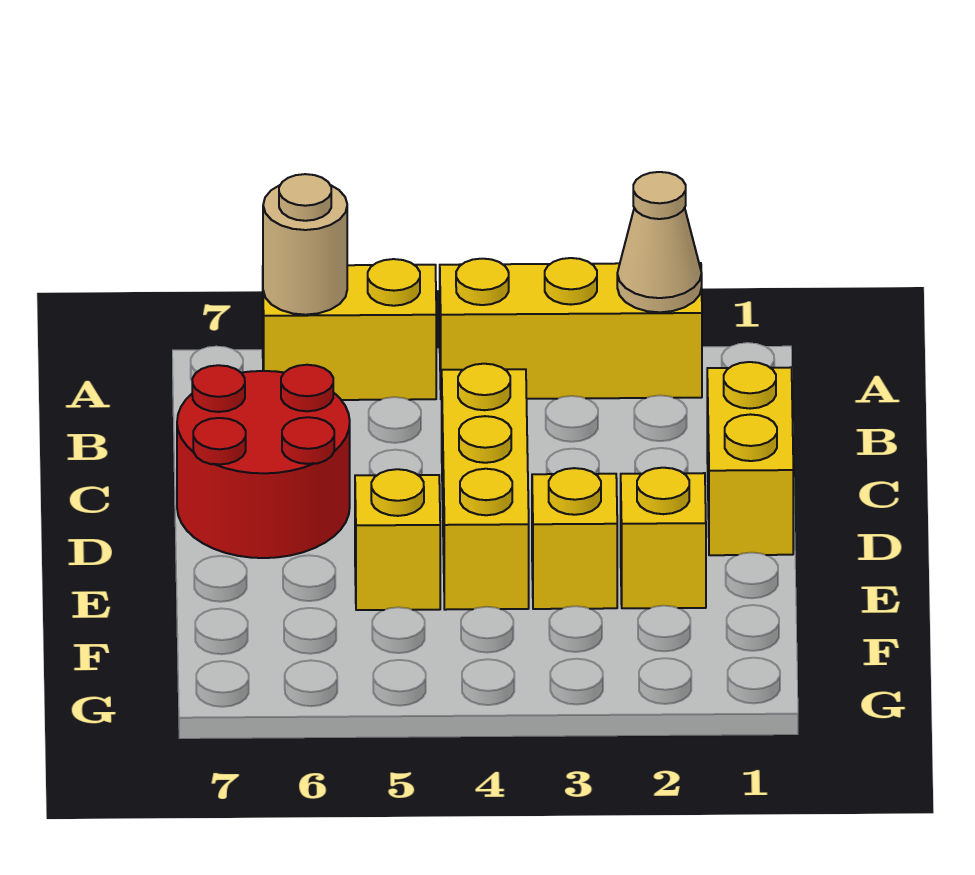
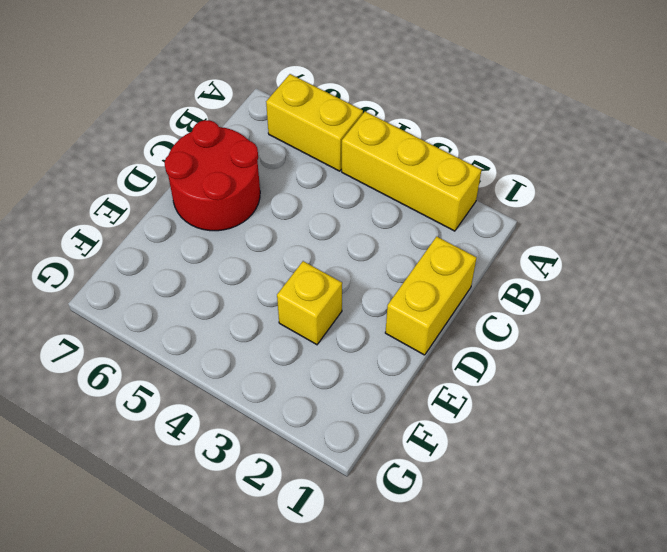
none -> yellow brick C4:E4 level 1
none -> yellow brick E2 level 1

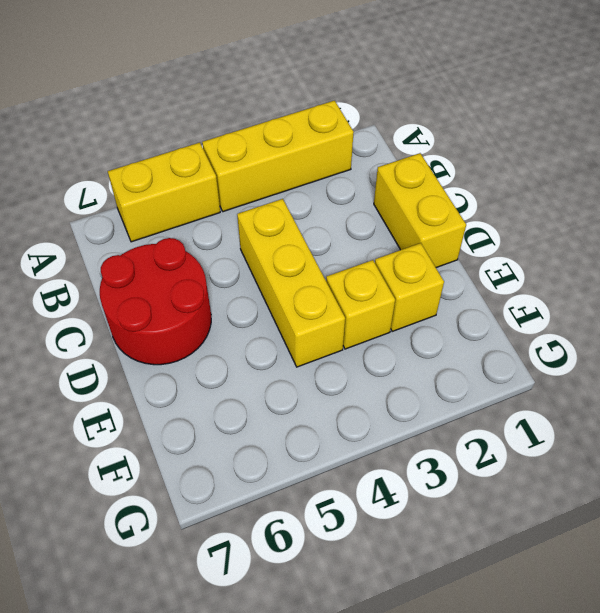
none -> yellow brick E5 level 1
none -> tan cone A2 level 2

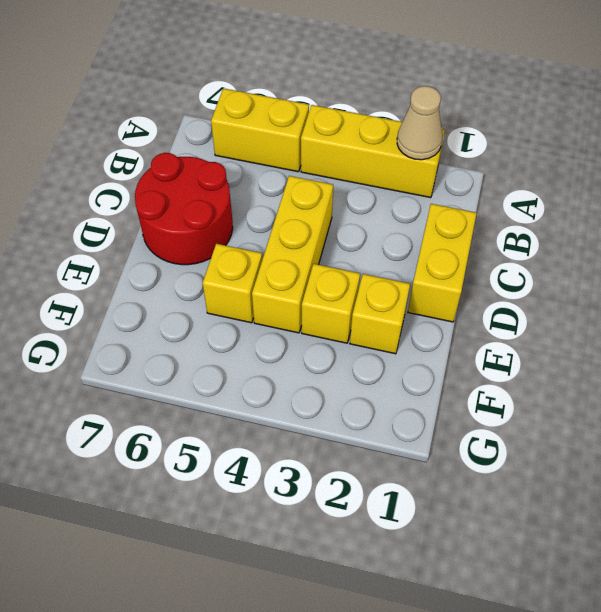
none -> tan round brick A6 level 2

